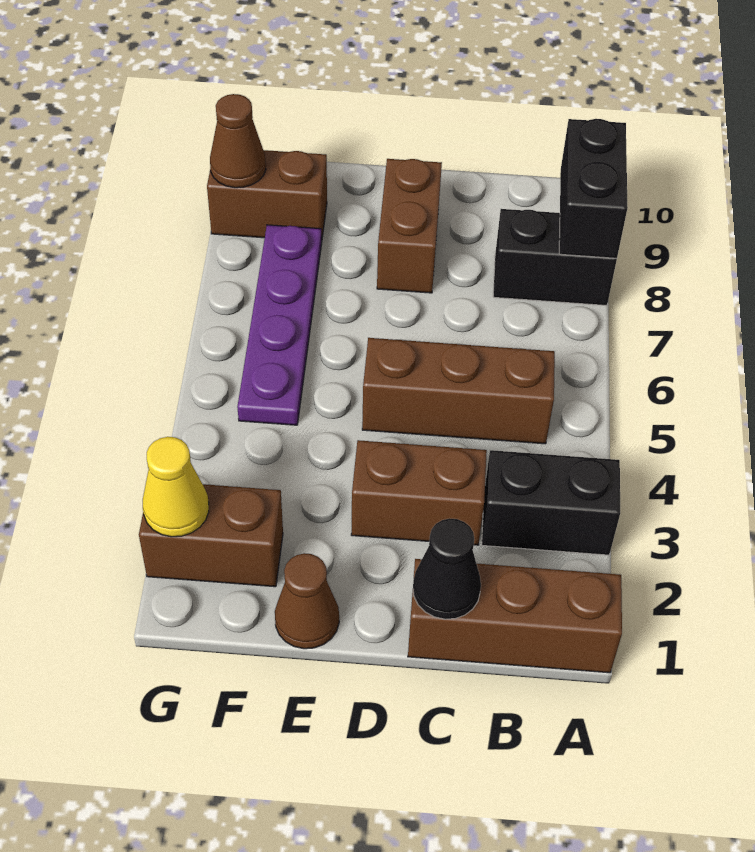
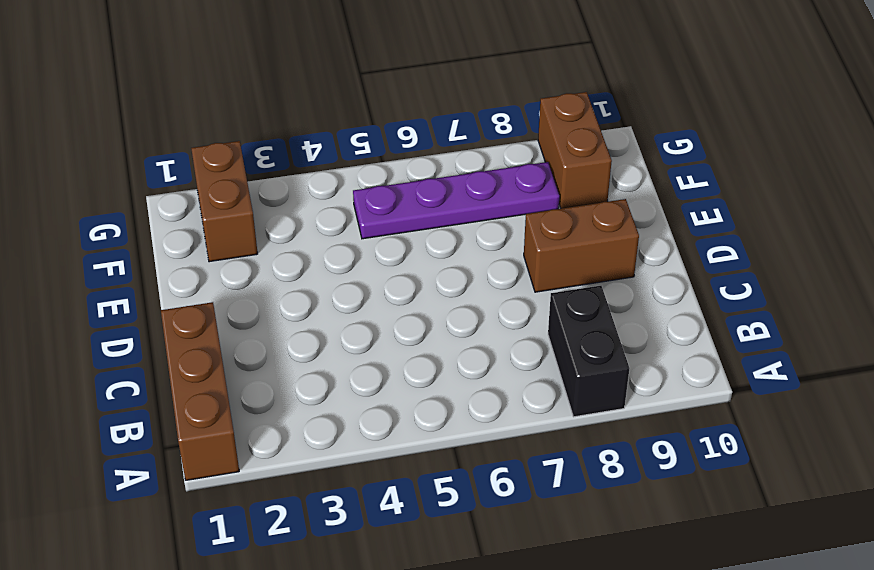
none -> black brick A3:B3 level 1
none -> brown brick B5:D5 level 1
none -> brown brick C3:D3 level 1

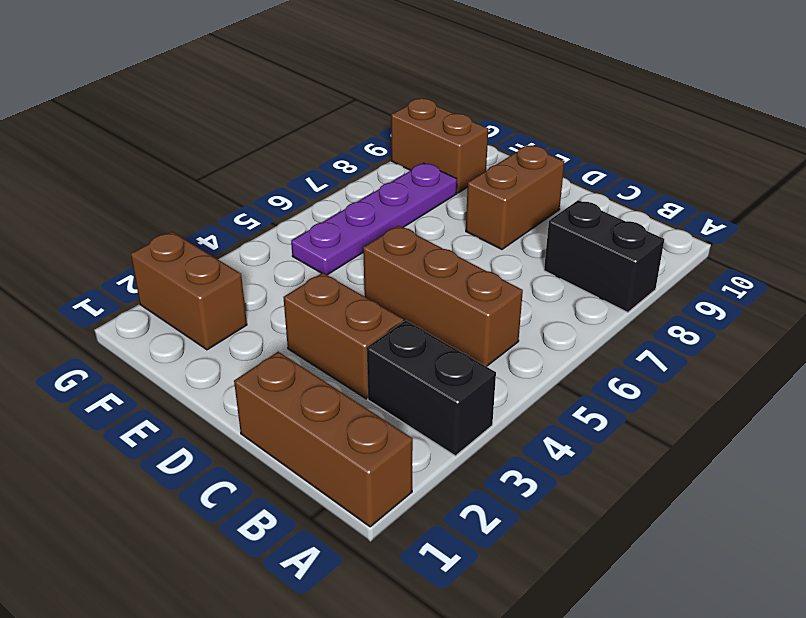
none -> brown cone E1 level 1
none -> black brick A8:A9 level 2
none -> black cone C1 level 2

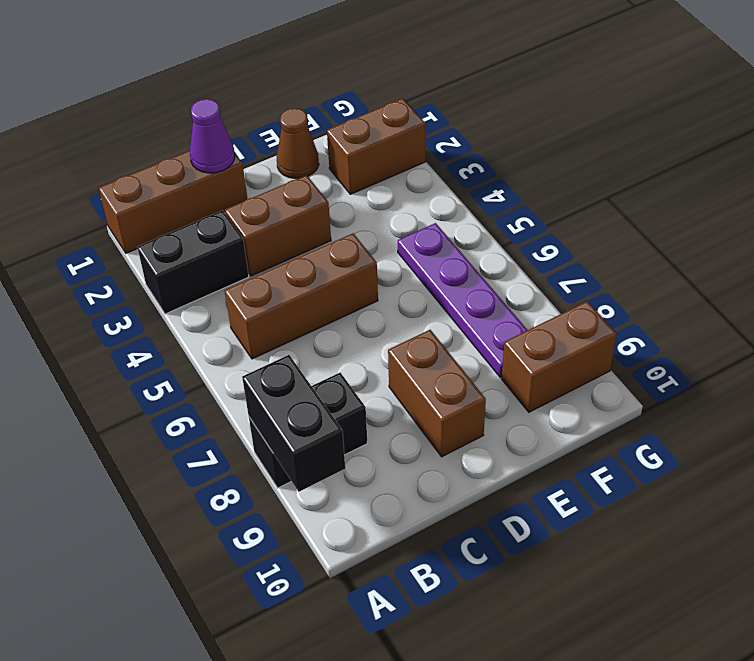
purple cone C1 level 2 -> black cone C1 level 2
none -> yellow cone G2 level 2
none -> brown cone G9 level 2

